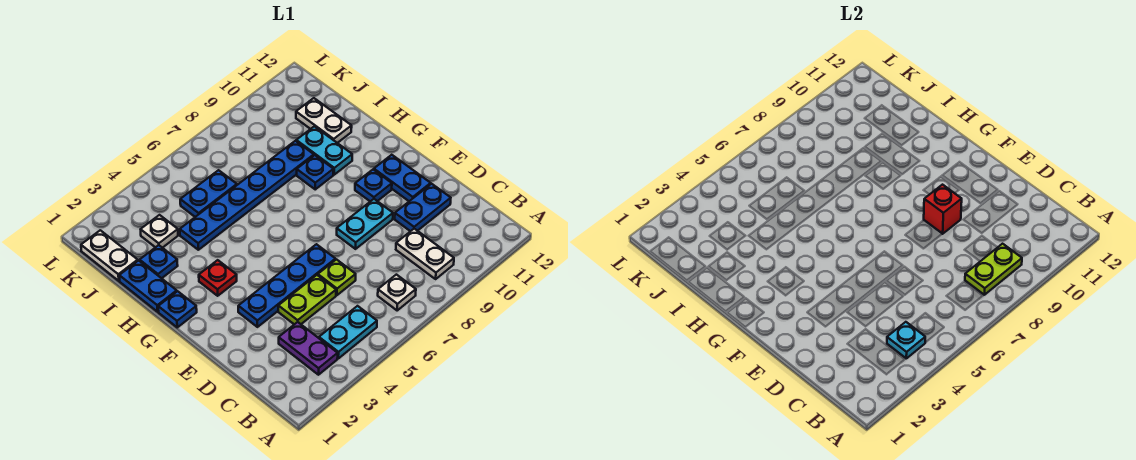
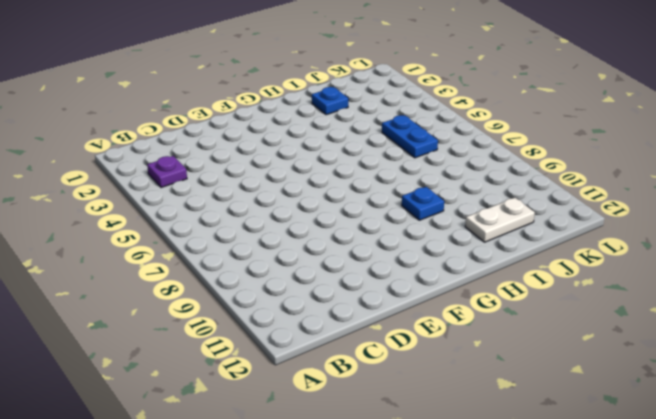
purple plate B3 level 1 -> purple plate B3:C3 level 1
none -> cyan plate B4:B5 level 1
none -> white plate B7 level 1
none -> white plate B9:C9 level 1

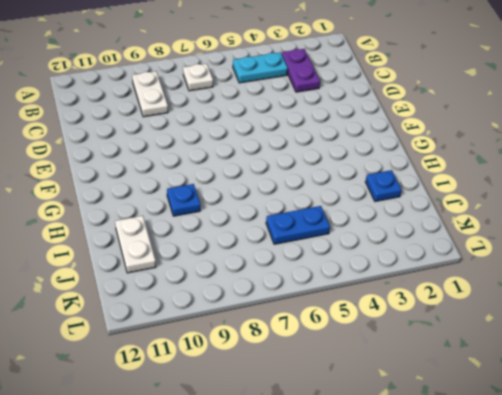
none -> lime plate D4:D5 level 1
none -> lime plate D6 level 1
none -> blue plate D10:D11 level 1

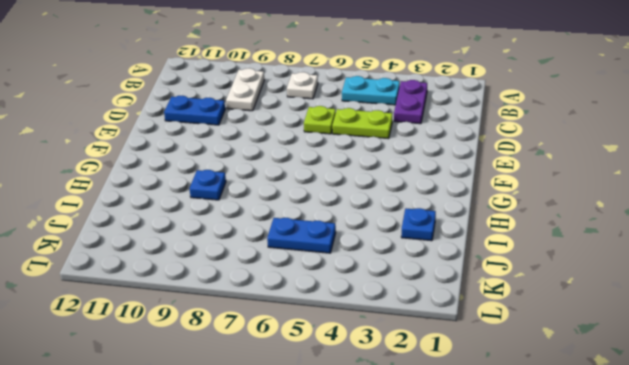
none -> blue plate E3:E6 level 1
none -> cyan plate E8:E9 level 1
none -> blue plate E11:F11 level 1

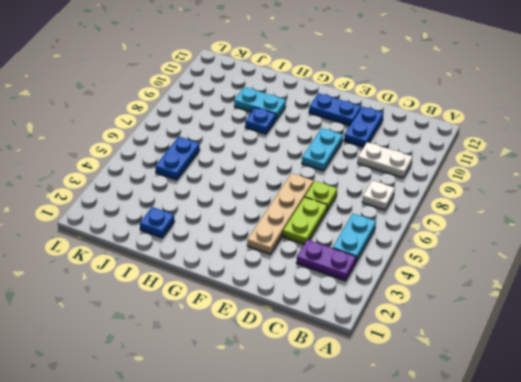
tan plate E3:E6 level 1 -> blue plate E3:E6 level 1
none -> blue plate F10 level 1
none -> blue plate G1 level 1
none -> red plate G3 level 1

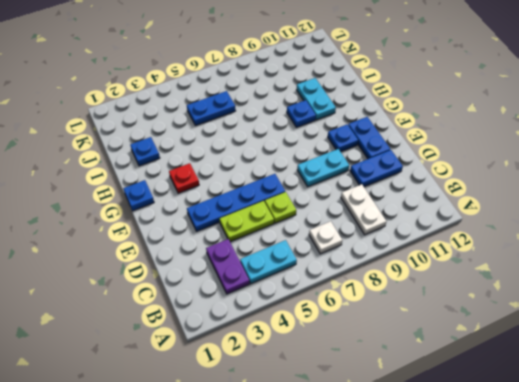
none -> blue plate H1:I1 level 1
none -> blue plate I4:I9 level 1
none -> white plate I11:J11 level 1

